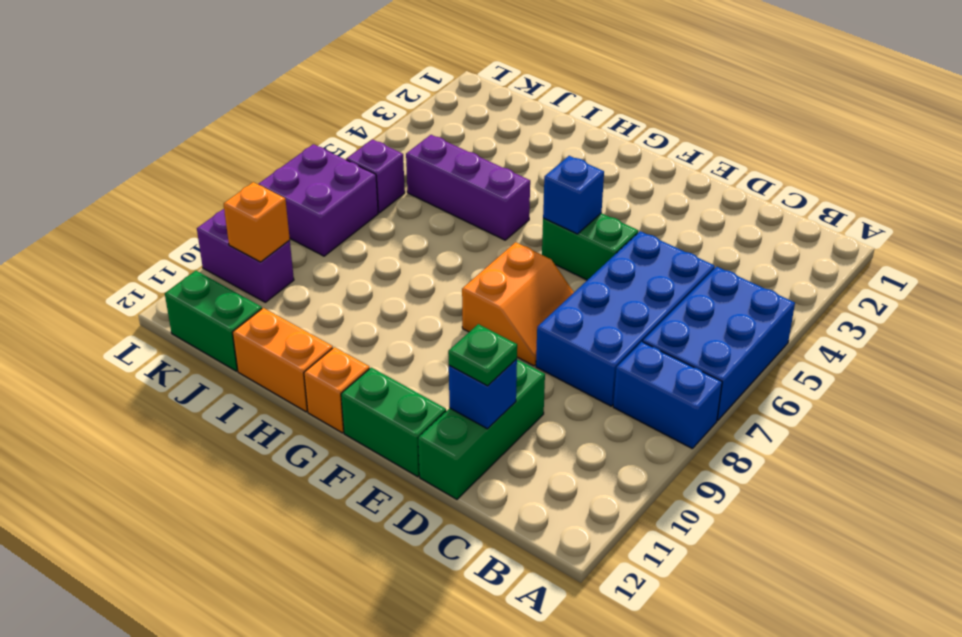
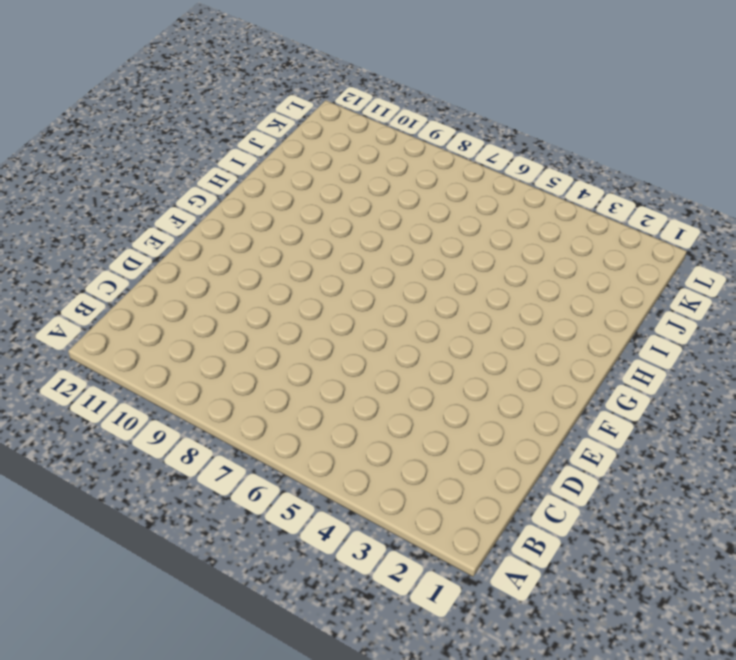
none -> blue brick A5:B7 level 1
none -> blue brick A8:B8 level 1
none -> blue brick C5:D8 level 1

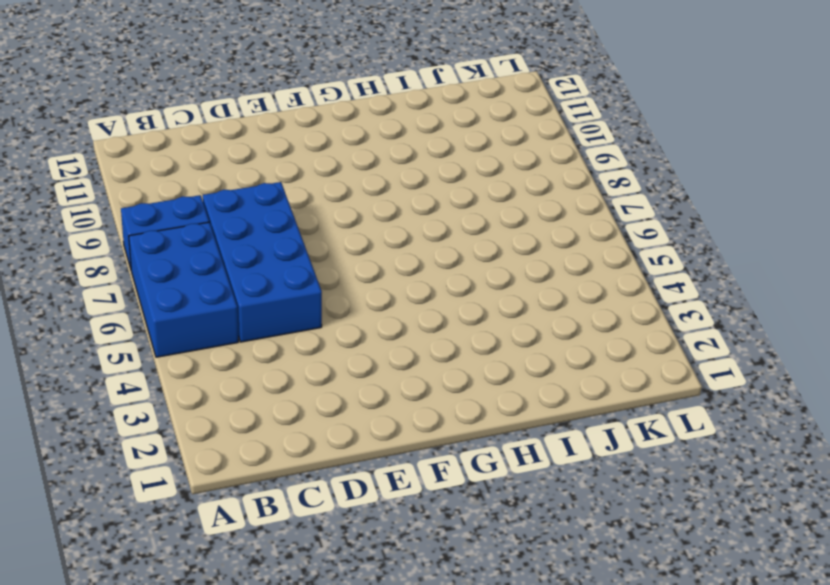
none -> green brick D10:D12 level 1
none -> green brick E5:F5 level 1
none -> orange slope E7:F8 level 1 top F

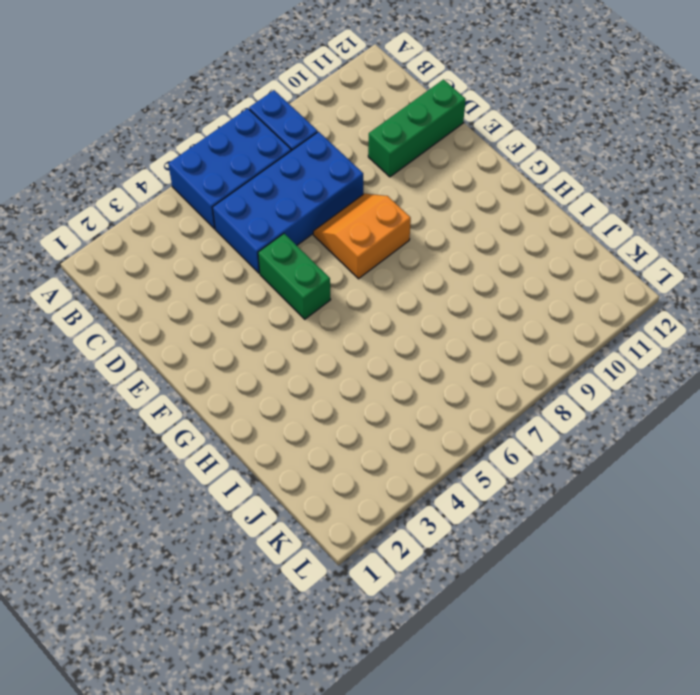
none -> green brick E12:F12 level 1
none -> orange brick G12 level 1
none -> purple brick H5:J5 level 1

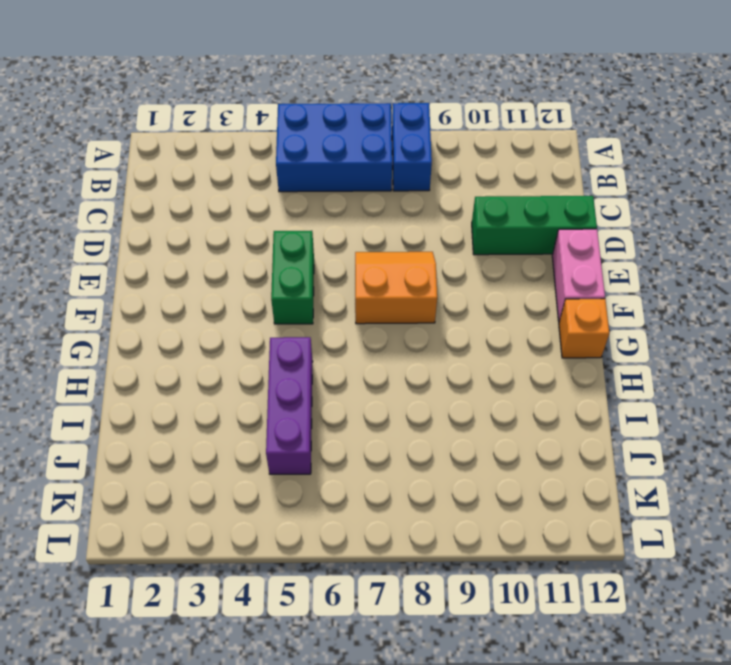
pink brick E12:F12 level 1 -> green brick E12:F12 level 1
none -> blue brick C5:D8 level 1
none -> orange brick H12:I12 level 1
none -> green brick J12:K12 level 1

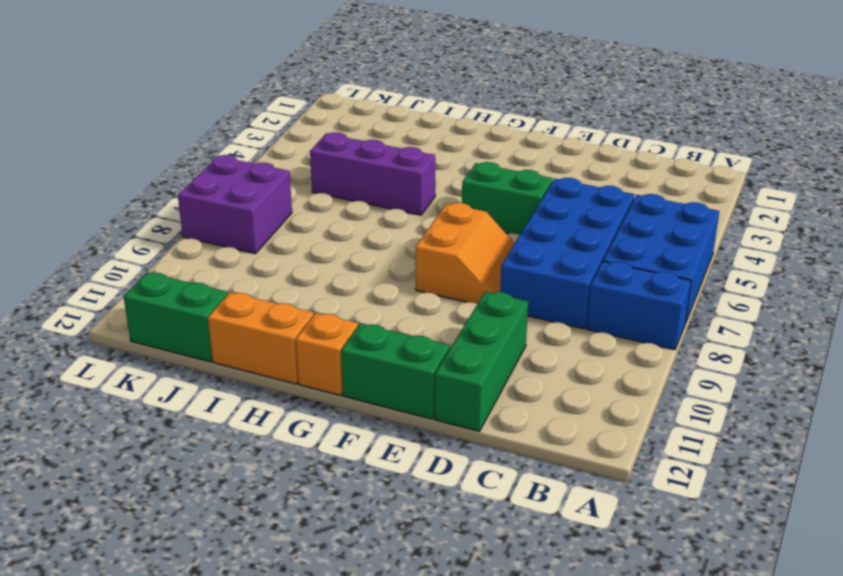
none -> purple brick K6 level 1
none -> purple brick K10:L10 level 1
none -> blue brick D11 level 2

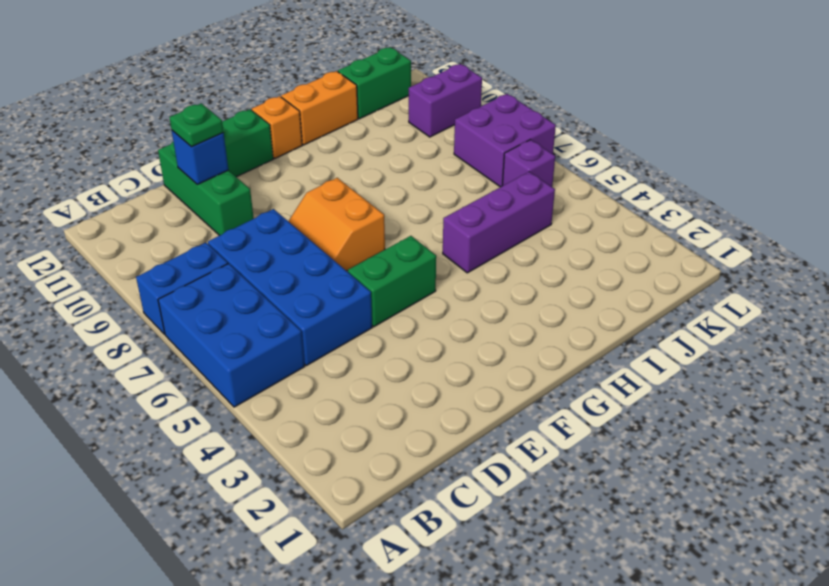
none -> blue brick F5 level 2
none -> orange brick K10 level 2

